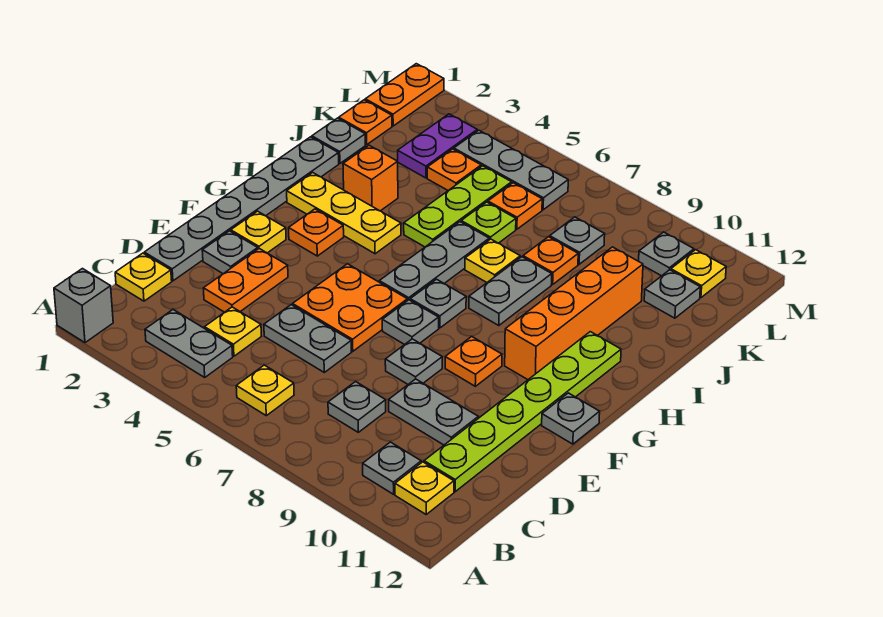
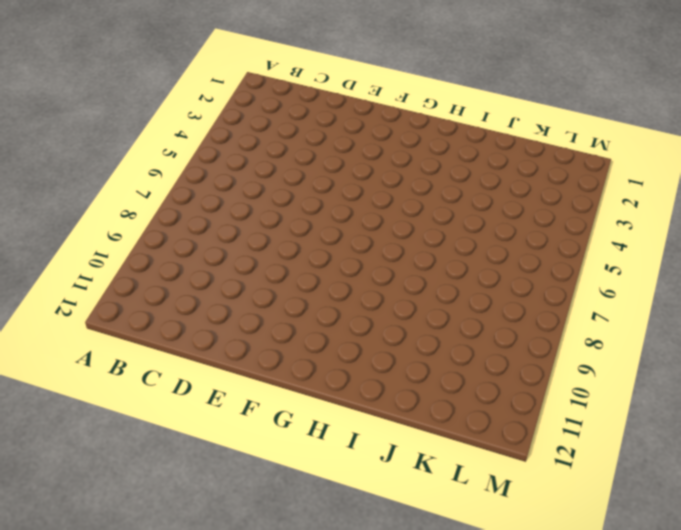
none -> grey brick A1 level 1
none -> grey plate B3:B4 level 1
none -> yellow plate B6 level 1
none -> grey plate B10 level 1

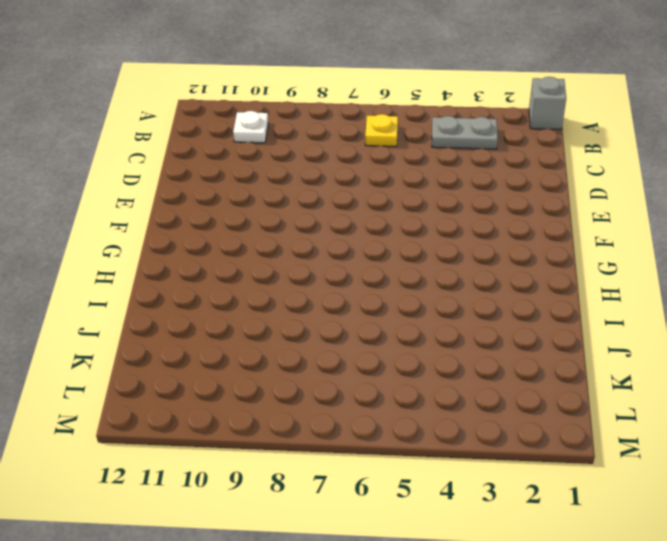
white plate B10 level 1 -> grey plate B10 level 1
none -> yellow plate B11 level 1
none -> yellow plate C1 level 1
none -> yellow plate C4 level 1
none -> grey plate C8 level 1

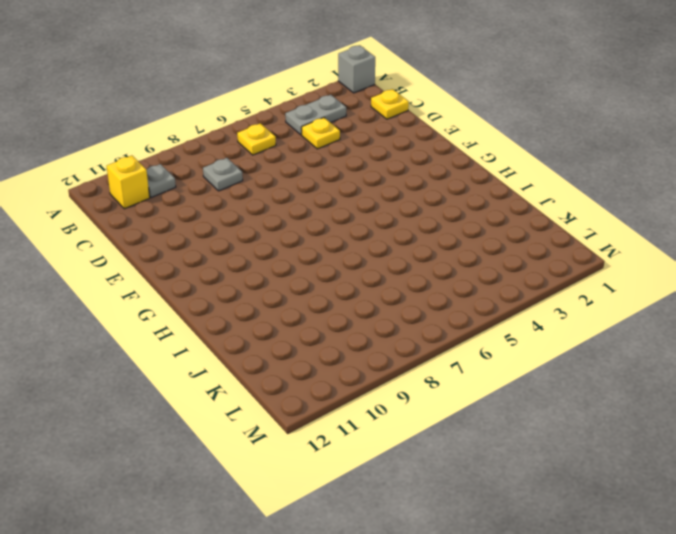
yellow brick B11 level 1 -> yellow plate B11 level 1
none -> lime plate C11:H11 level 1
none -> grey plate D1:I1 level 1
none -> orange plate D3:E3 level 1
none -> grey plate D5:D6 level 1

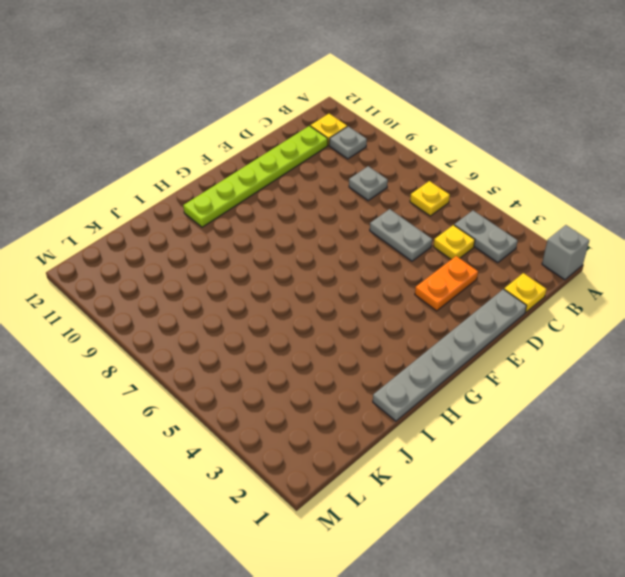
none -> grey plate D9:D10 level 1
none -> grey plate E2 level 1
none -> orange plate E5:F6 level 1
none -> grey plate E8 level 1

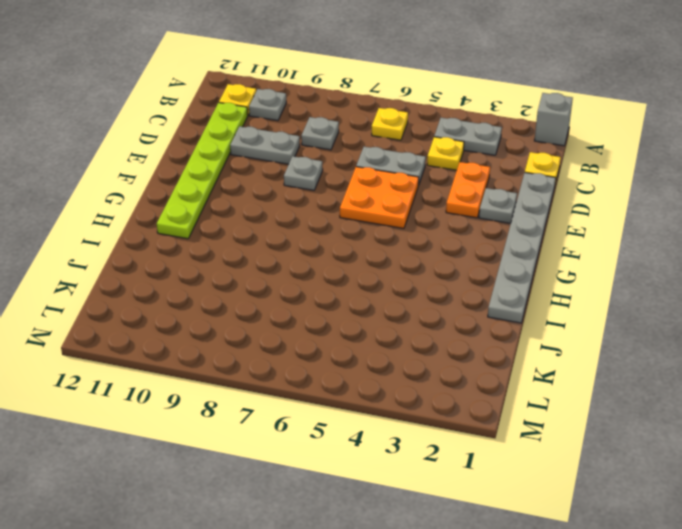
none -> yellow plate F2 level 1
none -> grey plate F7 level 1
none -> orange plate F9 level 1
none -> grey plate F12 level 1

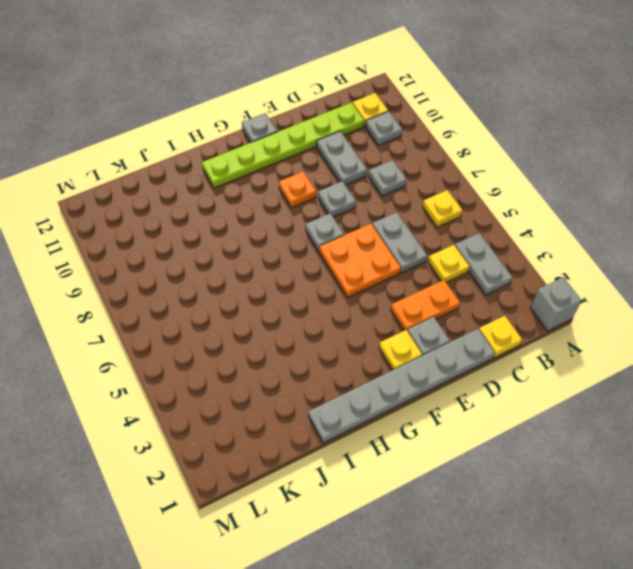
none -> orange plate G3 level 1
none -> grey plate G6:I6 level 1
none -> grey plate G7 level 1
none -> orange brick G10:J10 level 1

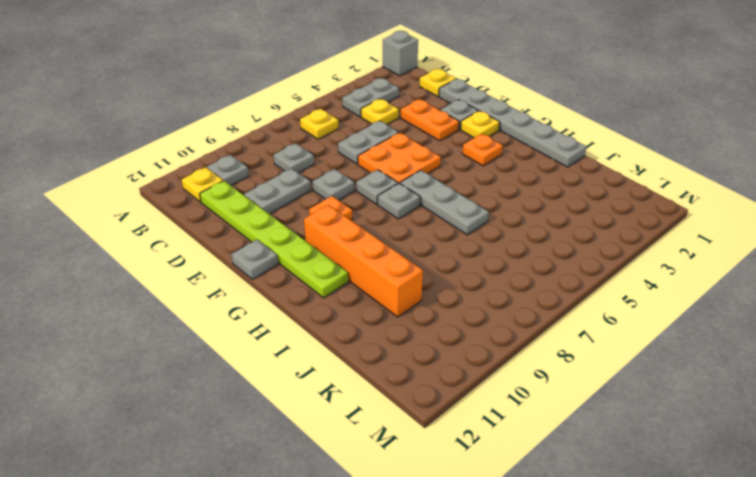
none -> yellow plate H2:H4 level 1
none -> grey plate H8:I8 level 1
none -> orange brick I3 level 1
none -> lime plate I5:K5 level 1

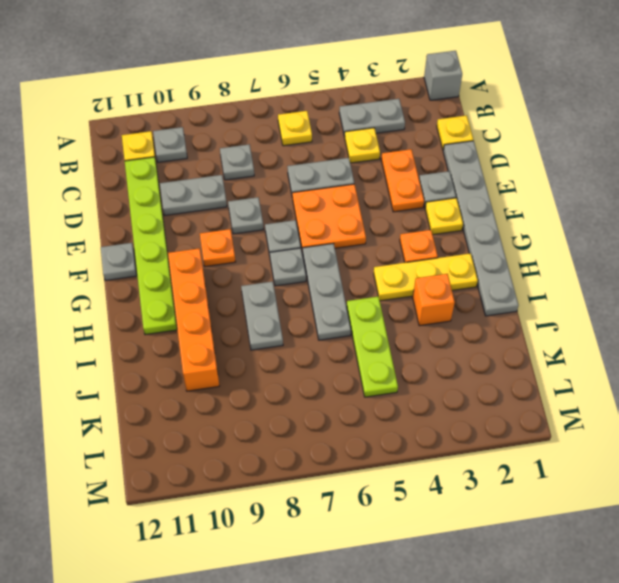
none -> yellow plate I7 level 1
none -> grey plate J1 level 1
none -> lime plate J6 level 1
none -> orange plate J8 level 1

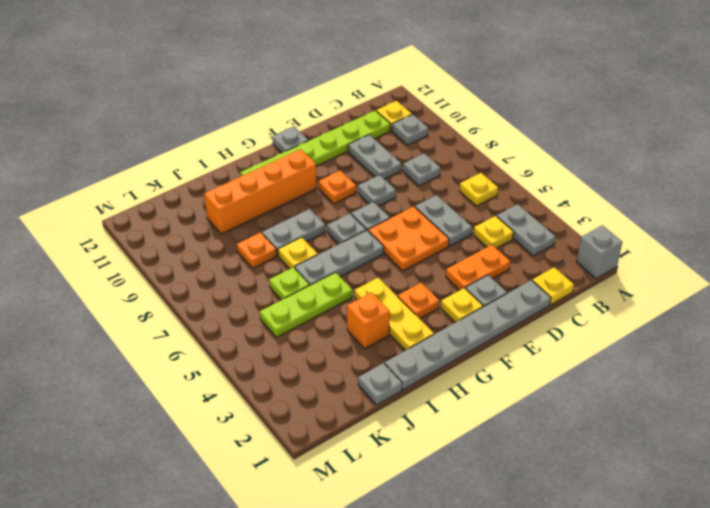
none -> orange plate K1 level 1
none -> purple plate K3:L3 level 1
none -> orange plate K4 level 1
none -> orange plate K6 level 1

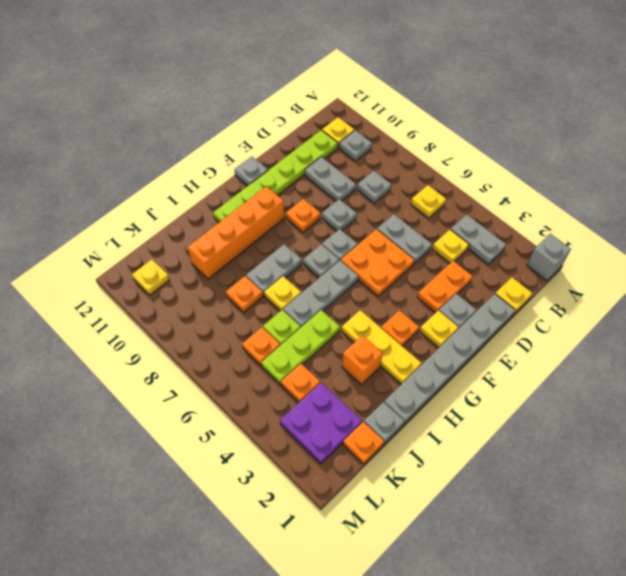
purple plate K2:L3 level 1 -> purple plate K3:L3 level 1
none -> grey plate K8 level 1
none -> grey plate K11 level 1
none -> orange plate L1:M1 level 1
none -> grey plate L4:L6 level 1

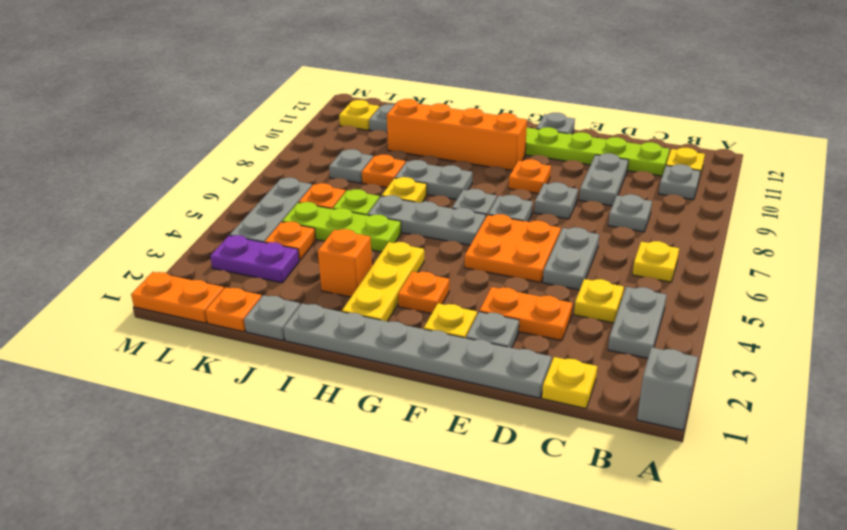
none -> grey plate L10 level 1

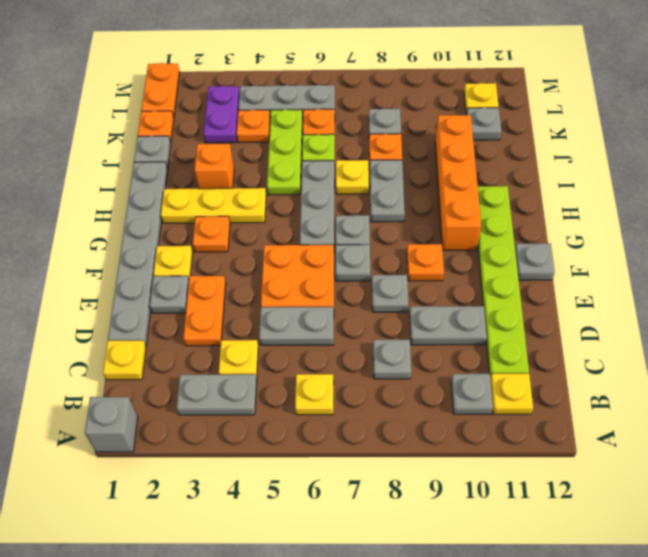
none -> grey plate L10 level 1

